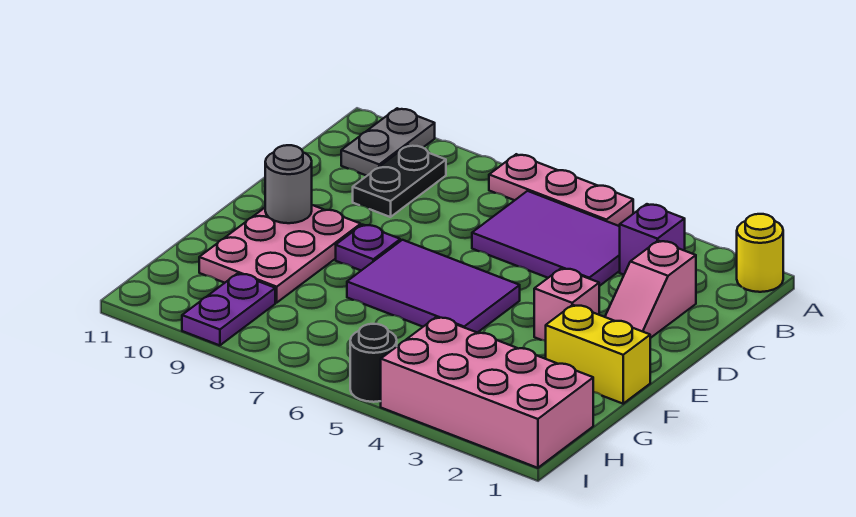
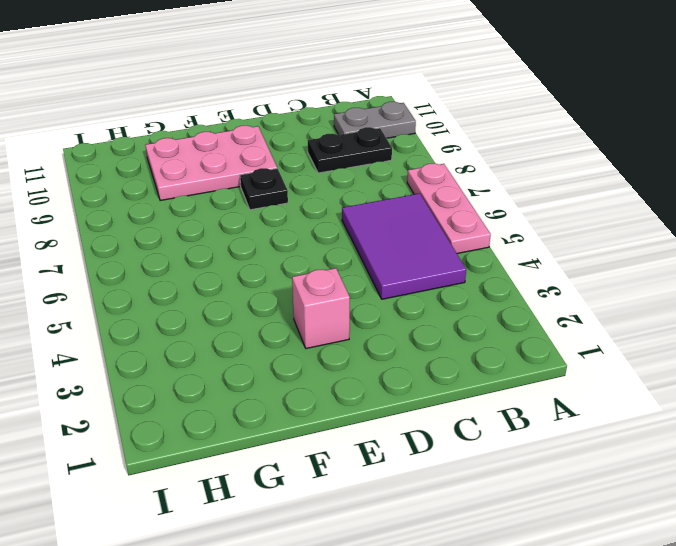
black plate E8 level 1 -> purple plate E8 level 1
none -> yellow round brick A1 level 1
none -> purple brick B3 level 1
none -> pink slope C2:D2 level 1 top C

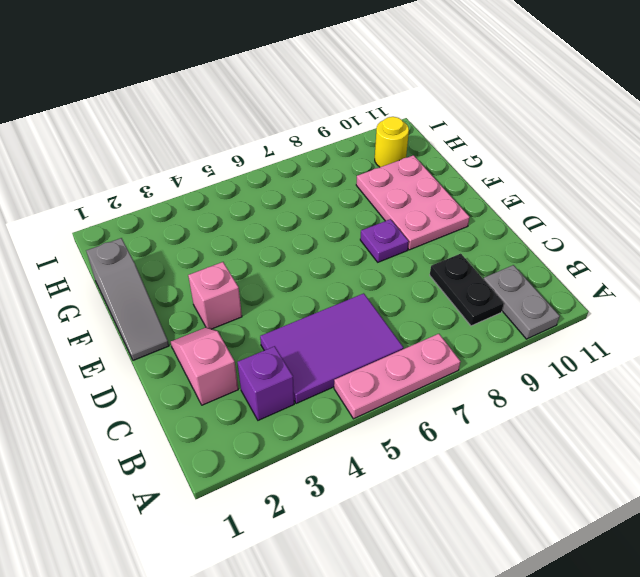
grey slope E1:G1 level 1 top G -> yellow brick F1:F2 level 1
yellow round brick H10 level 1 -> yellow round brick A1 level 1
none -> purple tile E5:F7 level 1
none -> pink brick H1:I4 level 1
none -> purple plate H9:I9 level 1

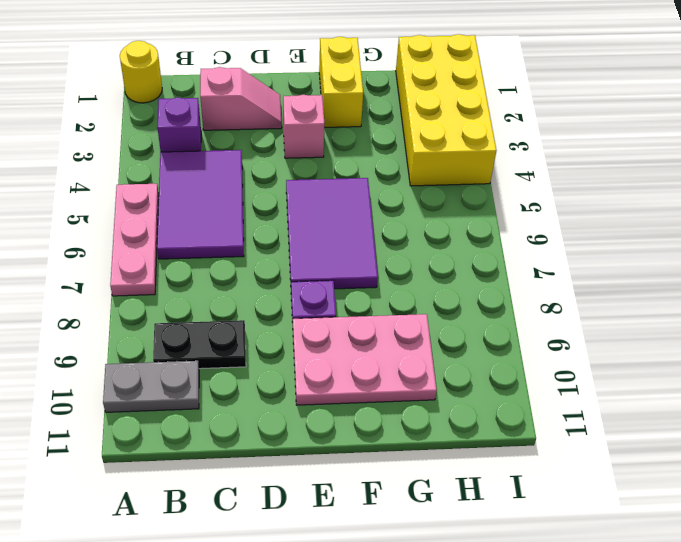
yellow brick H1:I4 level 1 -> pink brick H1:I4 level 1
none -> purple plate H9:I9 level 1
none -> black round brick I5 level 1
none -> grey round brick E10 level 2

